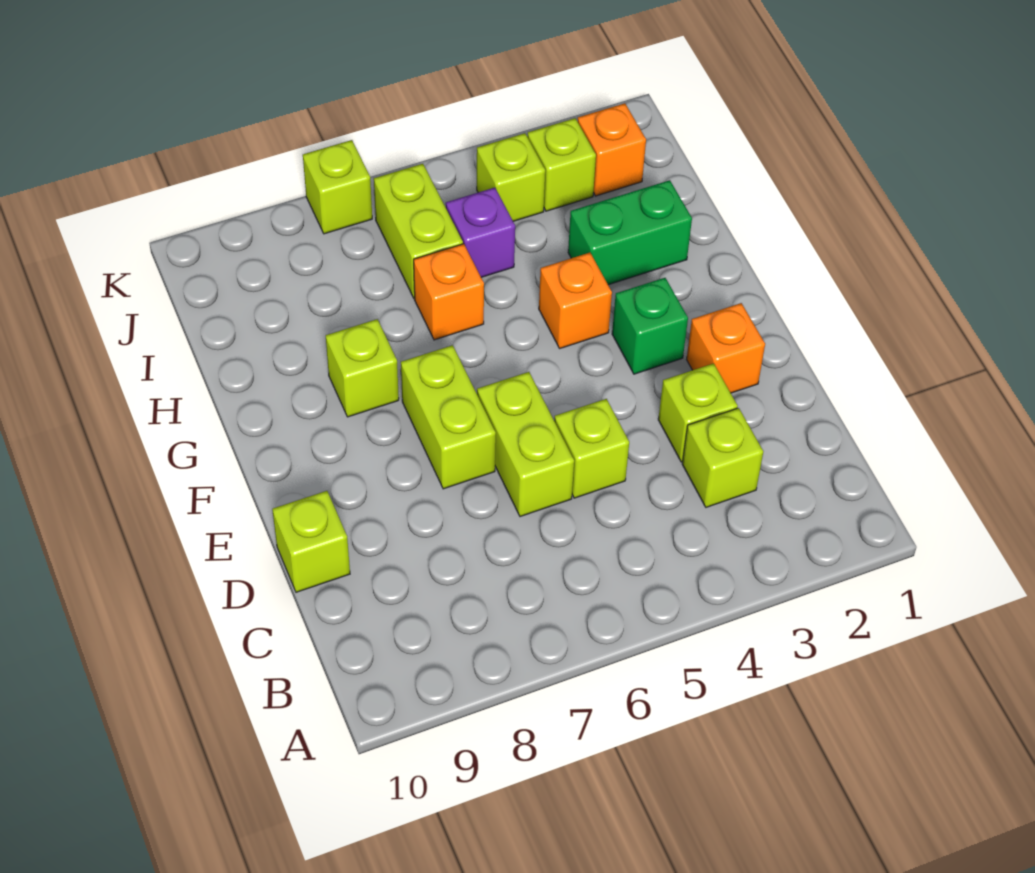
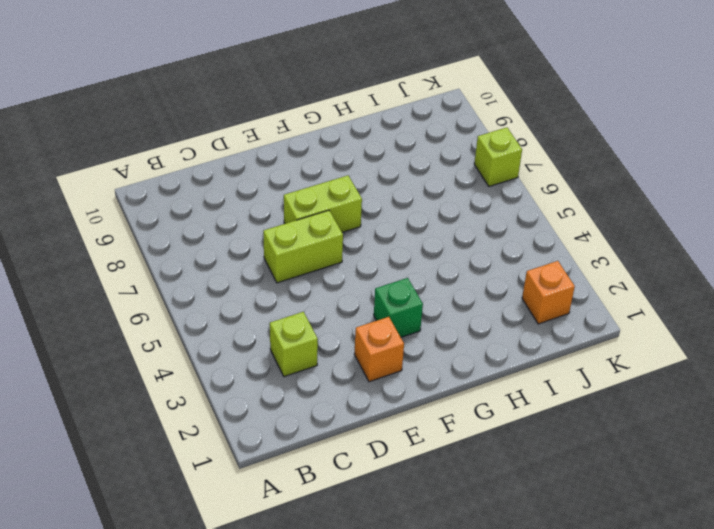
none -> lime brick D3 level 1
none -> lime brick D5 level 1
none -> lime brick D10 level 1

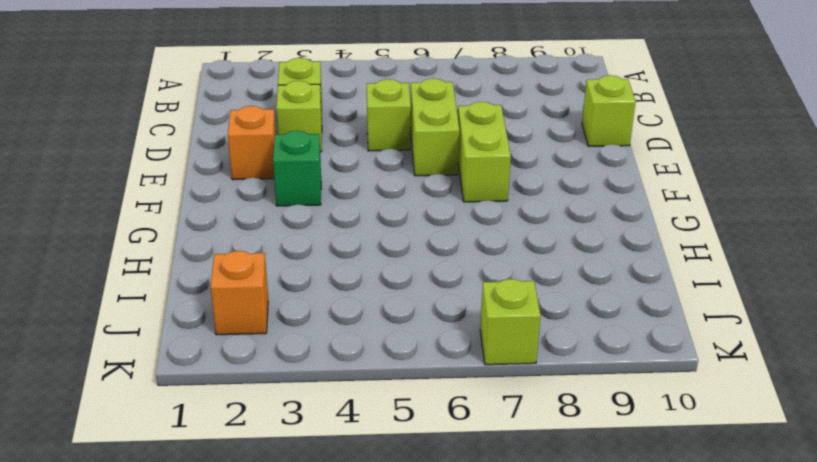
none -> orange brick G4 level 1
none -> lime brick G8 level 1
none -> green brick H2:H3 level 1

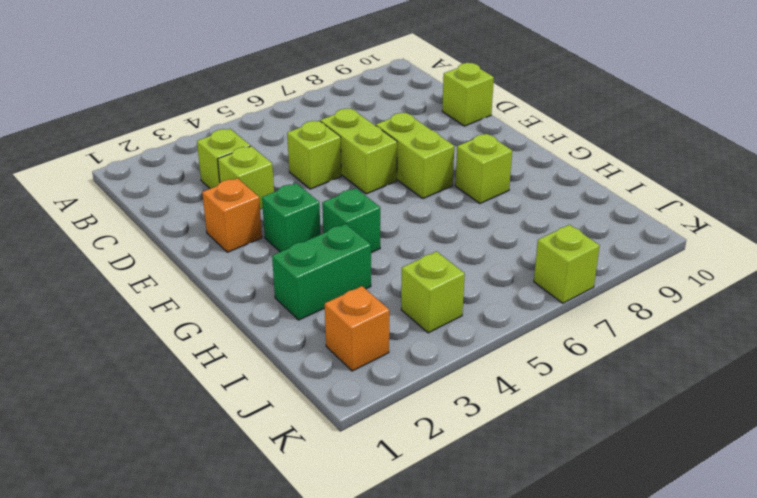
green brick G4 level 1 -> orange brick G4 level 1
none -> orange brick H6 level 1
none -> purple brick I5 level 1
none -> lime brick I6:J6 level 1

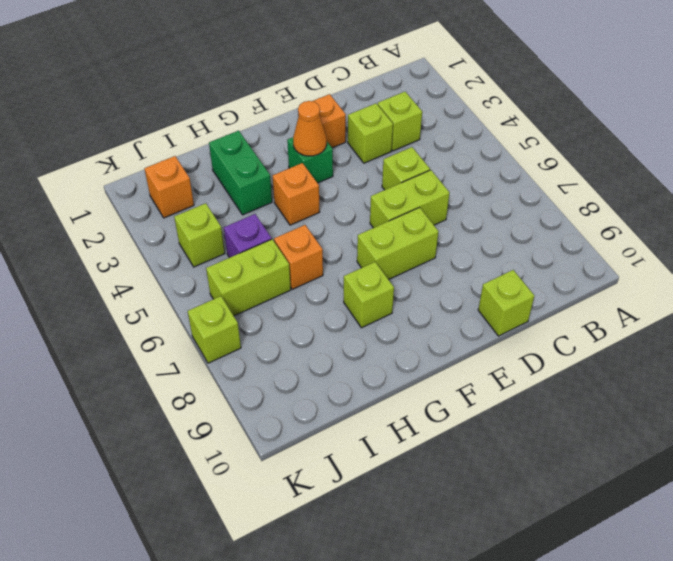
orange cone F3 level 2 -> none
none -> lime brick J3 level 1

